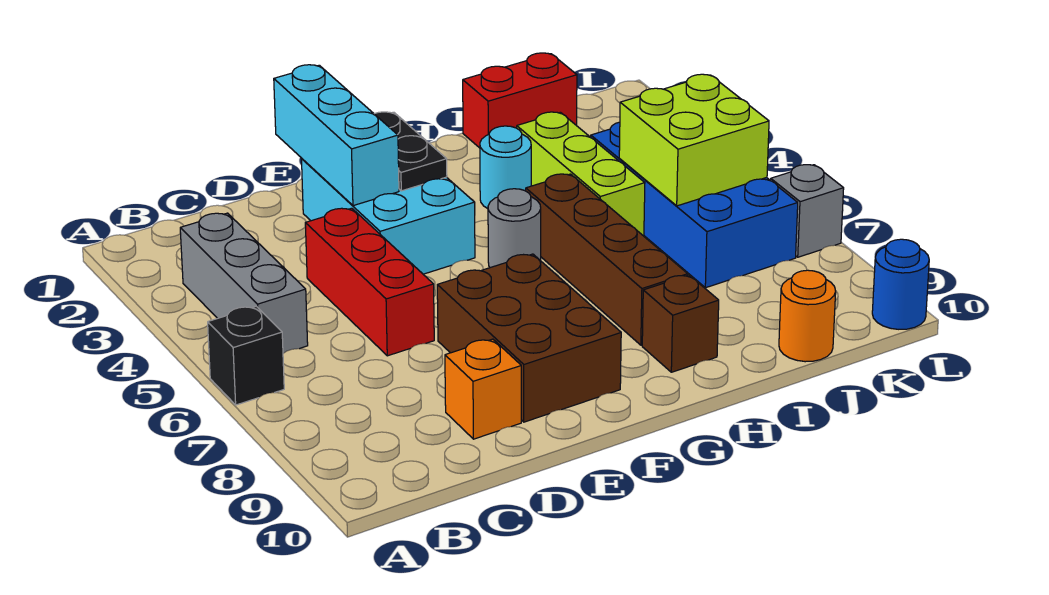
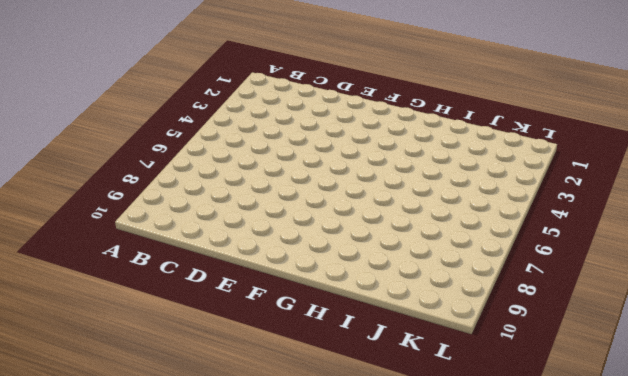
none -> black brick A6 level 1
none -> grey brick B3:B5 level 1
none -> red brick D4:D6 level 1

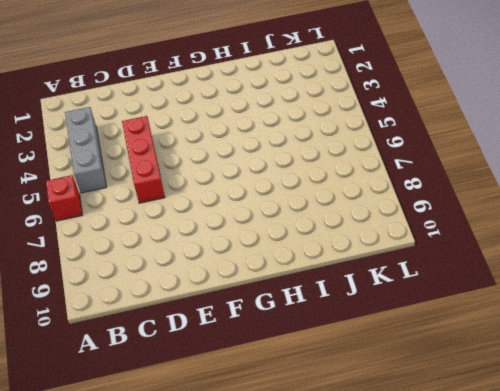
red brick A6 level 1 -> black brick A6 level 1
none -> orange brick D9 level 1
none -> cyan brick E2:F4 level 1
none -> brown brick E7:F9 level 1

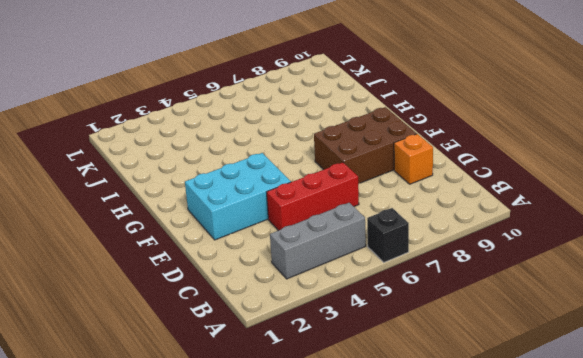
none -> grey round brick G5 level 1
none -> cyan round brick H3 level 1
none -> brown brick H5:H8 level 1

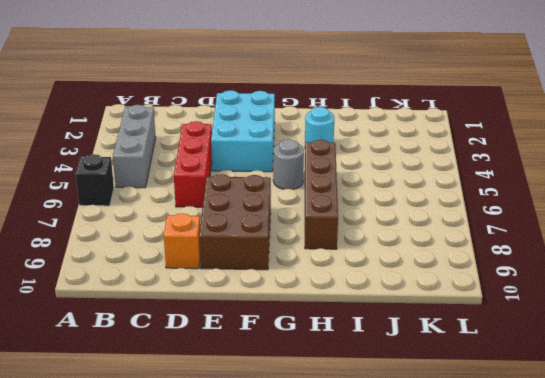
none -> brown brick H9 level 1
none -> red brick I1:J1 level 1
none -> lime brick I3:I5 level 1

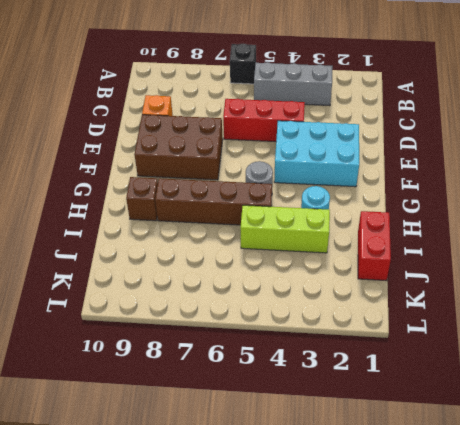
none -> blue brick J4:K7 level 1
none -> orange round brick J10 level 1
none -> grey brick L7 level 1

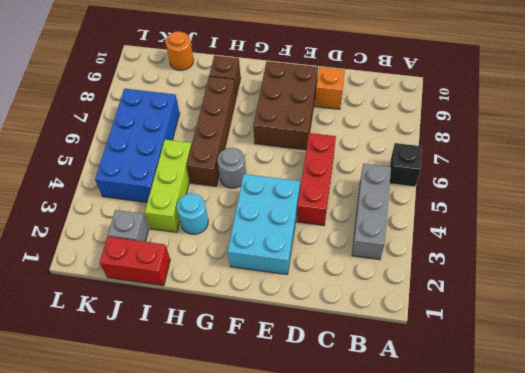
grey brick J2 level 1 -> grey brick L7 level 1
none -> blue round brick L10 level 1
none -> cyan brick E1:E3 level 2
none -> black plate F2:F3 level 2

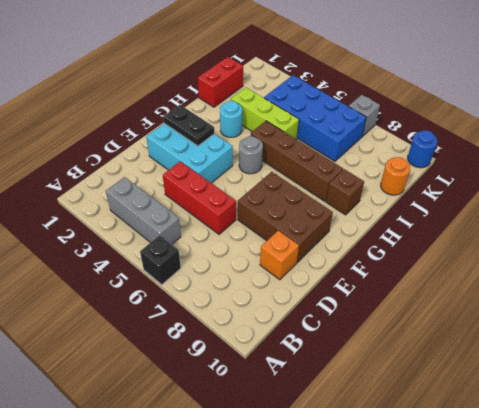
none -> cyan brick E1:E3 level 2
none -> lime brick J5:K6 level 2

